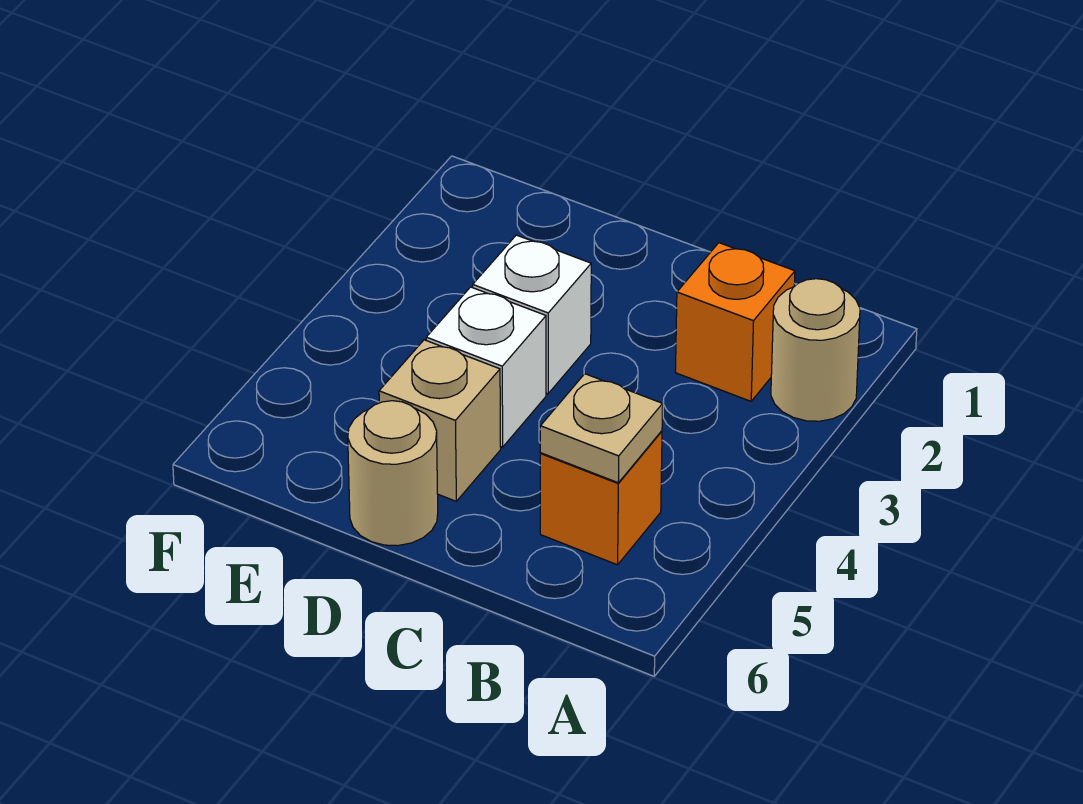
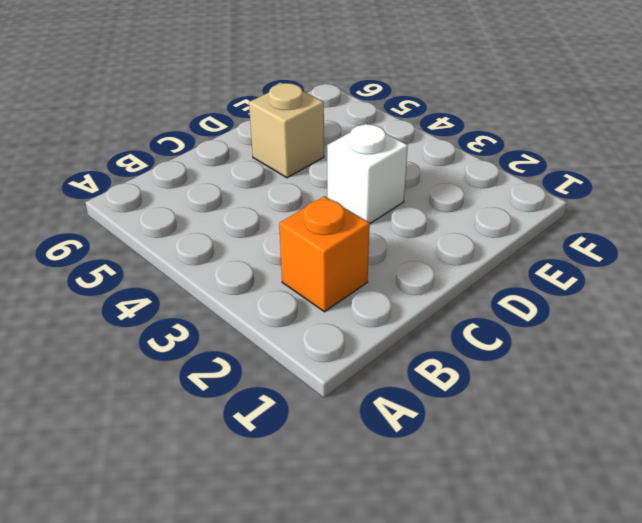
none -> tan round brick A2 level 1
none -> orange brick B5 level 1

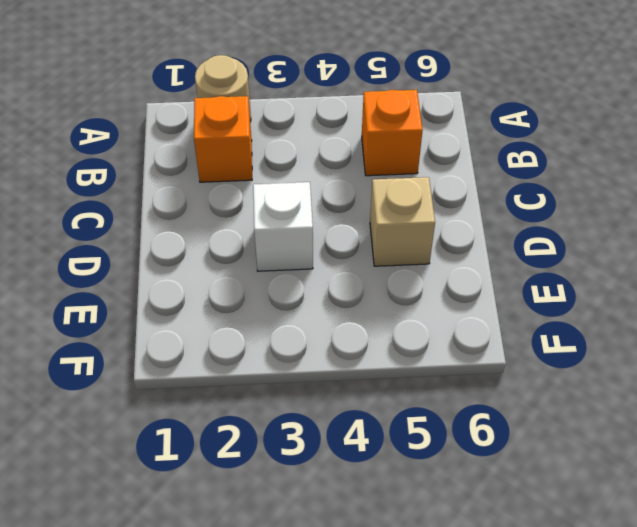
none -> white brick D4 level 1
none -> tan round brick D6 level 1

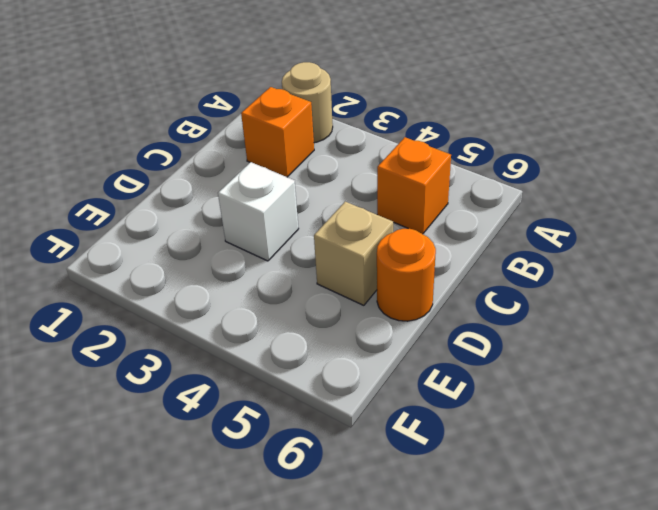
orange round brick D6 level 1 -> tan round brick D6 level 1
none -> white brick D4 level 1
none -> tan plate B5 level 2

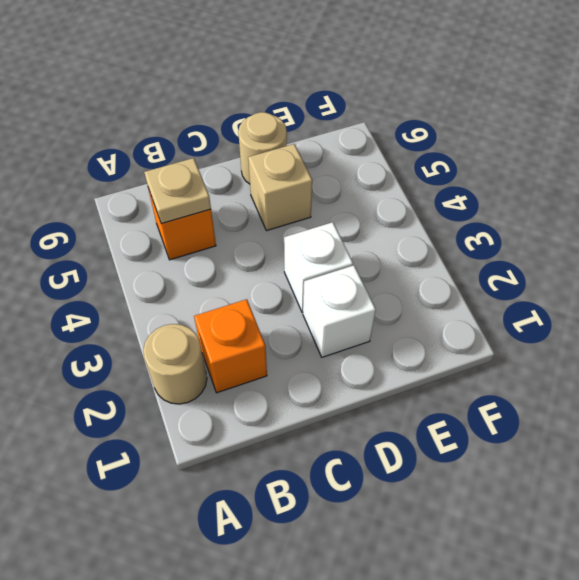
white brick D2 level 1 -> white brick D4 level 1

